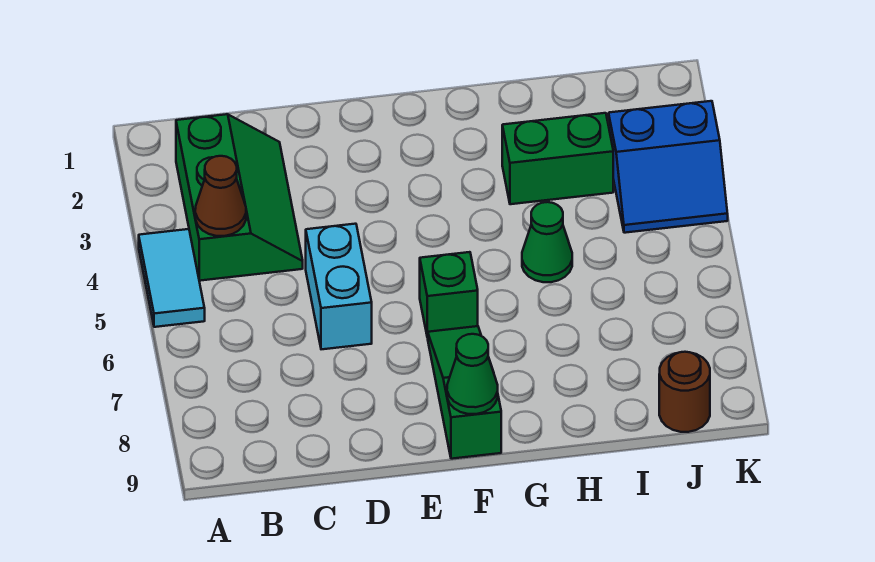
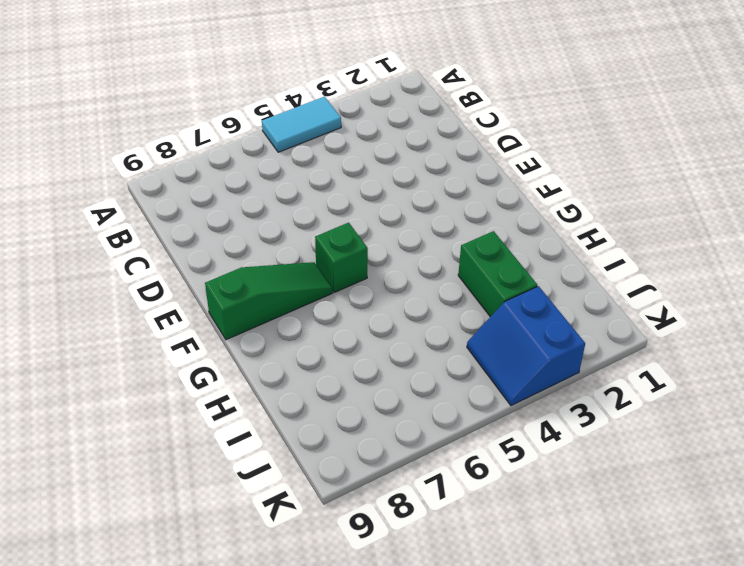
none -> green slope B2:C4 level 1 top B
none -> cyan brick D5:D6 level 1

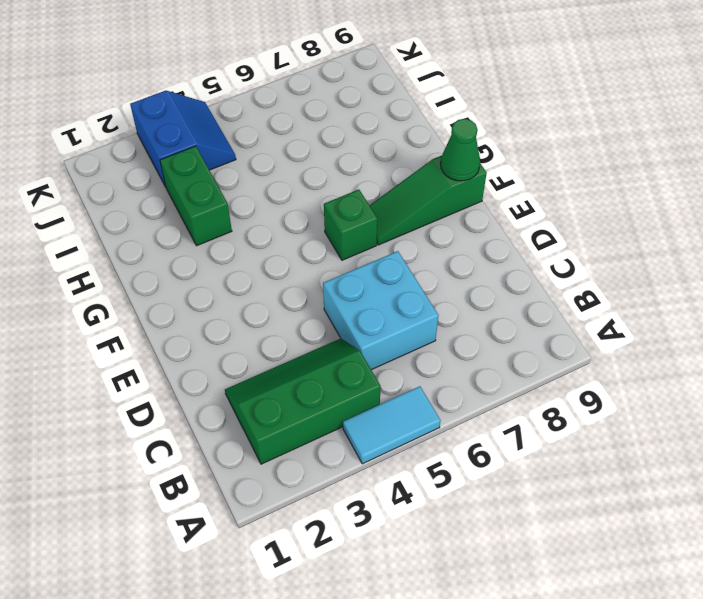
cyan brick C5:D6 level 1 -> cyan brick D5:D6 level 1
none -> green cone H5 level 1
none -> brown round brick J9 level 1

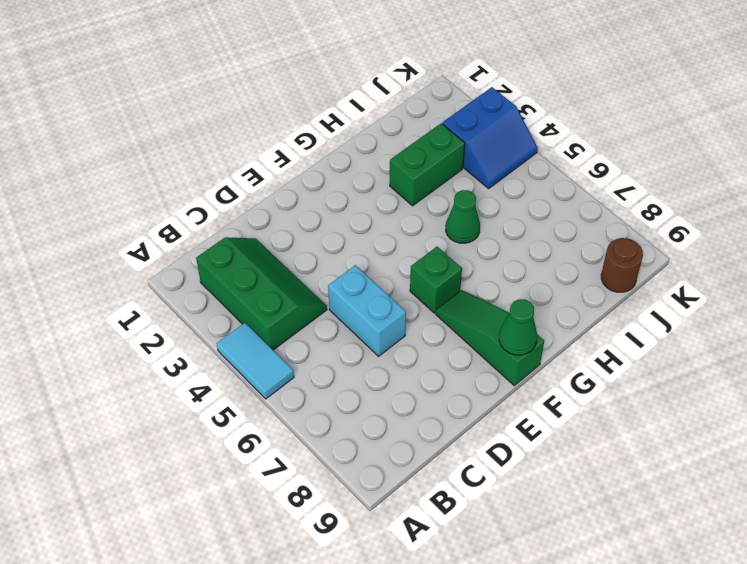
none -> brown cone B4 level 2

